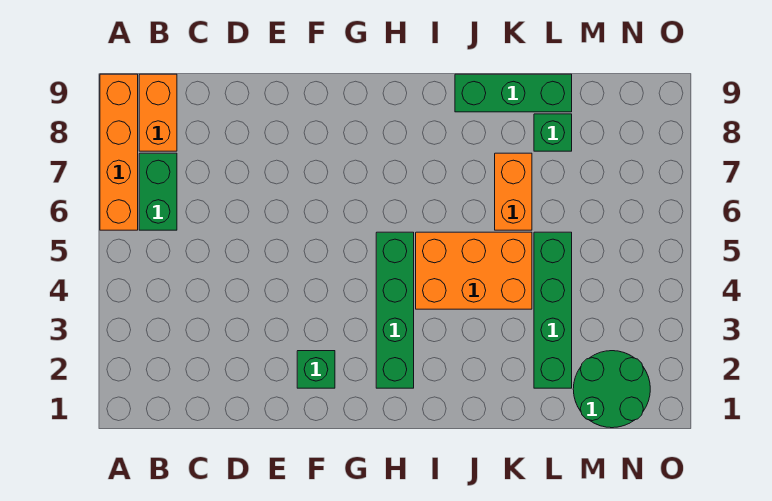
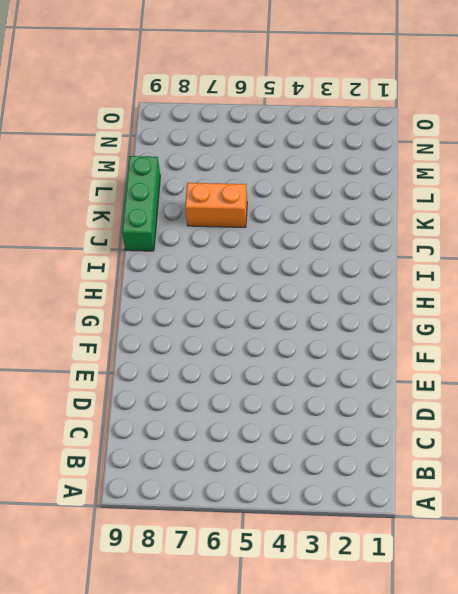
none -> orange brick A6:A9 level 1
none -> green brick B6:B7 level 1

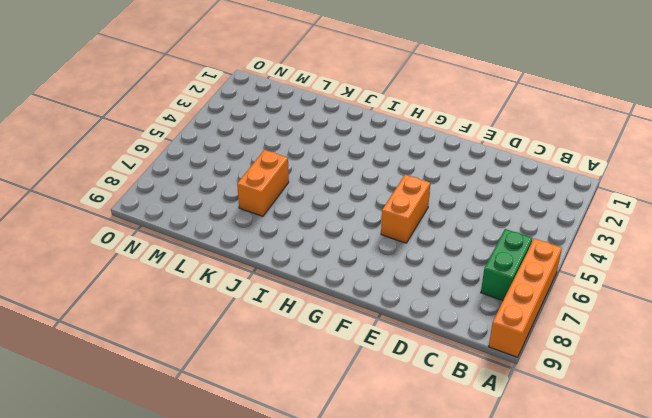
orange brick F5:F6 level 1 -> orange brick B8:B9 level 1
none -> green brick F2 level 1
none -> green brick H2:H5 level 1

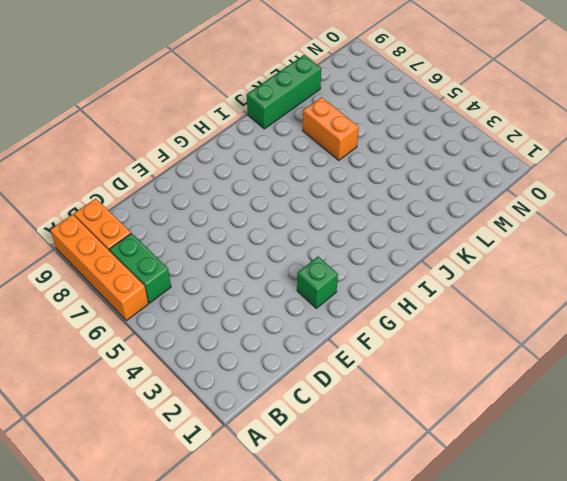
none -> green brick H2:H5 level 1
none -> orange brick I4:K5 level 1

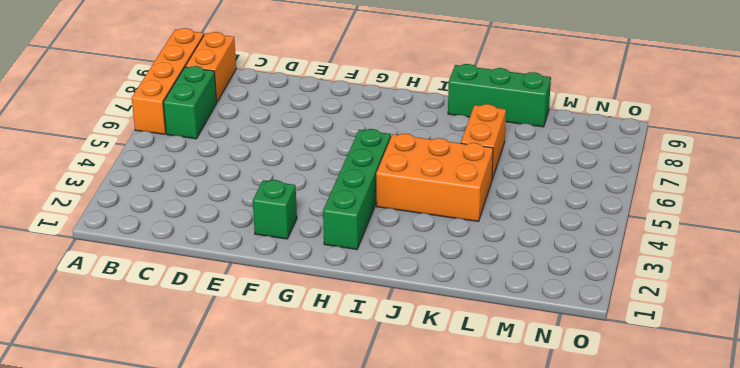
none -> green brick L2:L5 level 1
none -> green brick L8 level 1

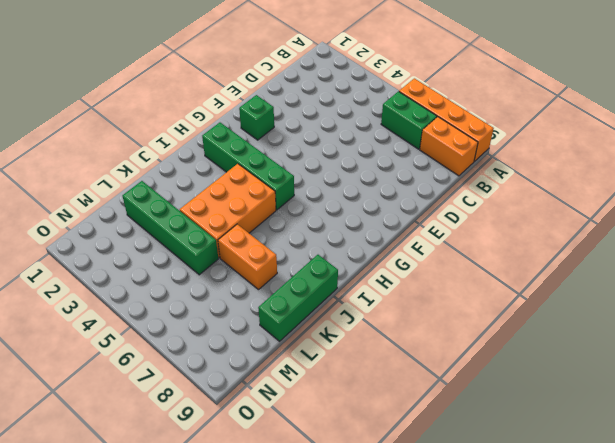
none -> green brick L8 level 1
none -> green round brick M1:N2 level 1

